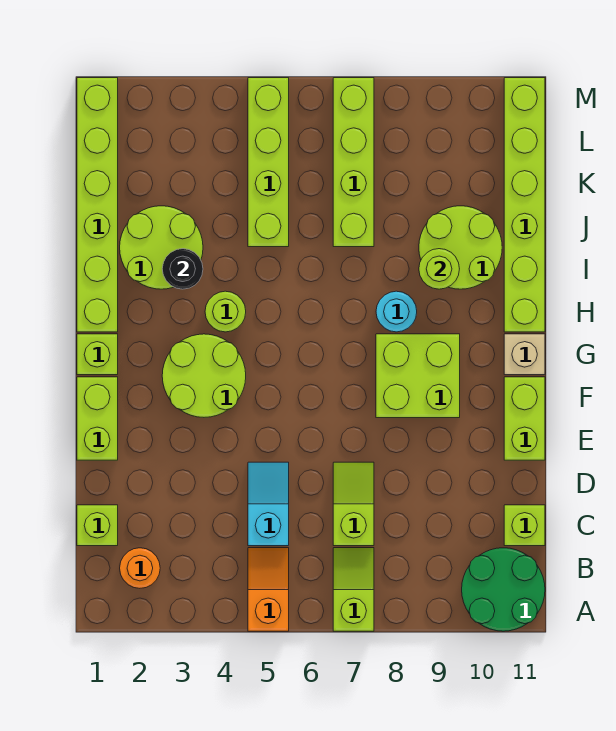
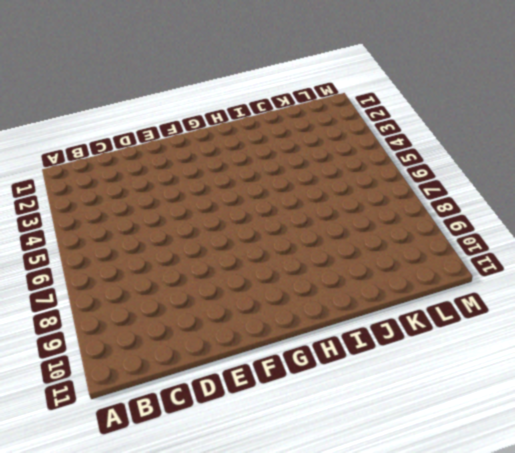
none -> orange slope A5:B5 level 1 top A
none -> lime slope A7:B7 level 1 top A
none -> green round brick A10:B11 level 1

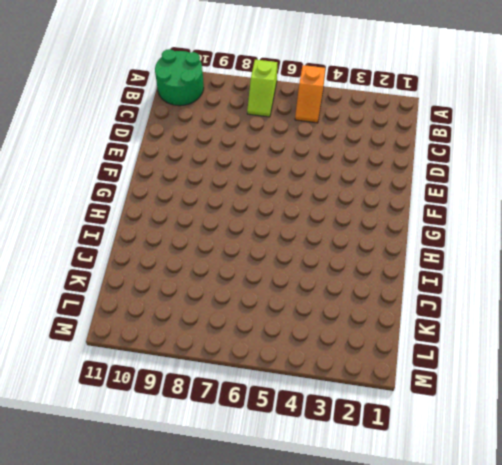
none -> orange round brick B2 level 1
none -> lime brick C1 level 1
none -> cyan slope C5:D5 level 1 top C

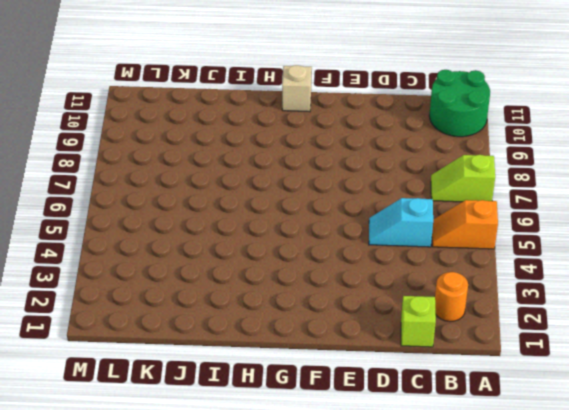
none -> lime slope C7:D7 level 1 top C
none -> lime brick C11 level 1
none -> lime brick E1:F1 level 1

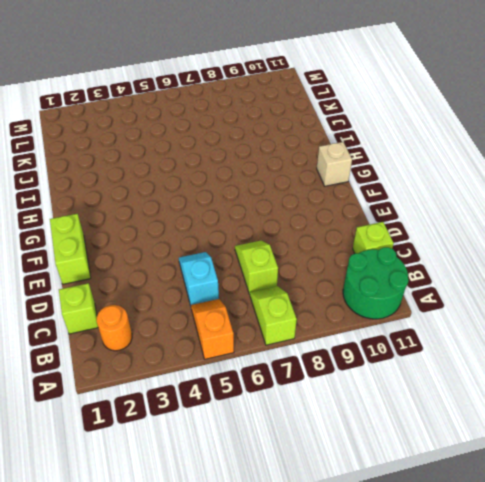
none -> lime brick E11:F11 level 1
none -> lime round brick F3:G4 level 1
none -> lime brick F8:G9 level 1

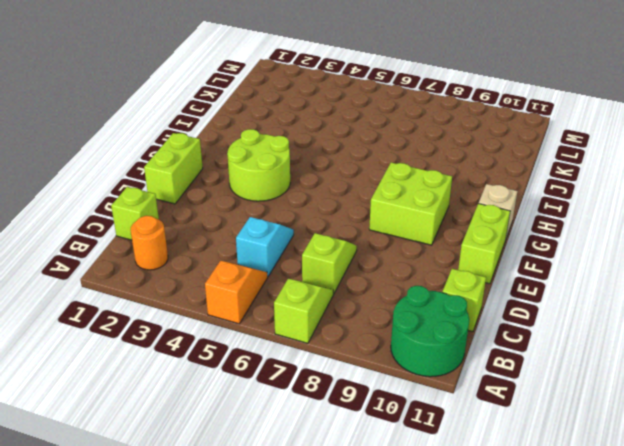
none -> lime brick G1 level 1
none -> lime brick H1:M1 level 1
none -> lime round brick H4 level 1

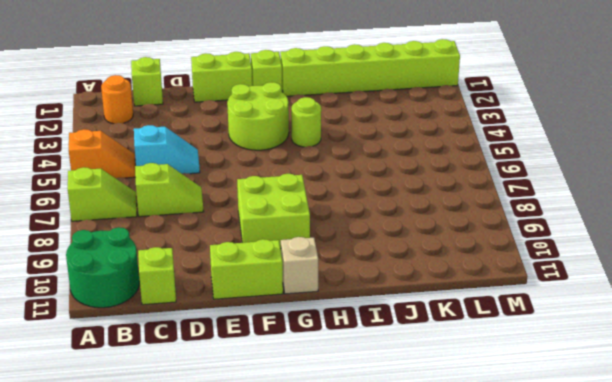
none -> cyan round brick H8 level 1
none -> lime brick H11:M11 level 1
none -> lime round brick I2:J3 level 1

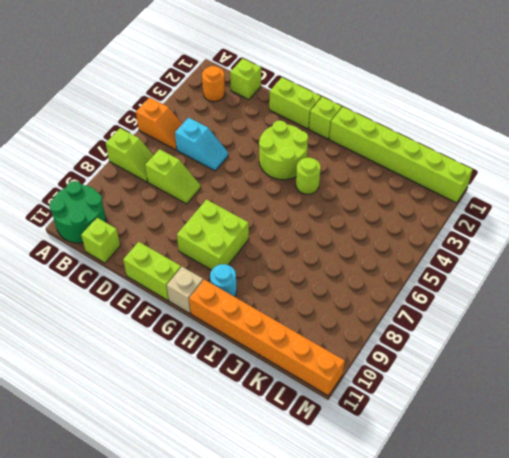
cyan round brick H10 level 1 -> cyan round brick H8 level 1
orange brick H11:M11 level 1 -> lime brick H11:M11 level 1
none -> lime round brick I2:J3 level 1
none -> lime round brick I9:J10 level 1
none -> lime brick J5:M5 level 1

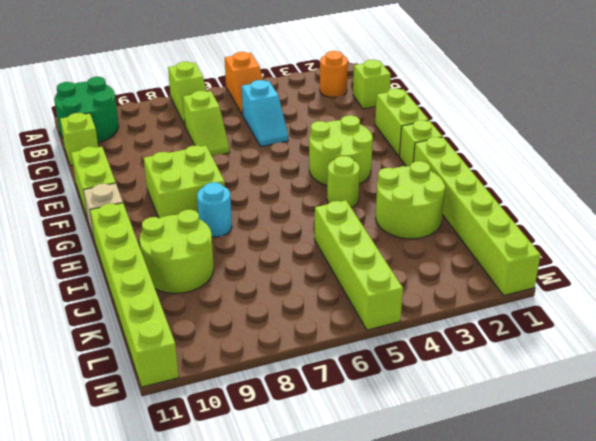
none -> lime brick J7:M7 level 1
none -> black round brick I3 level 2
none -> lime round brick I9 level 2

